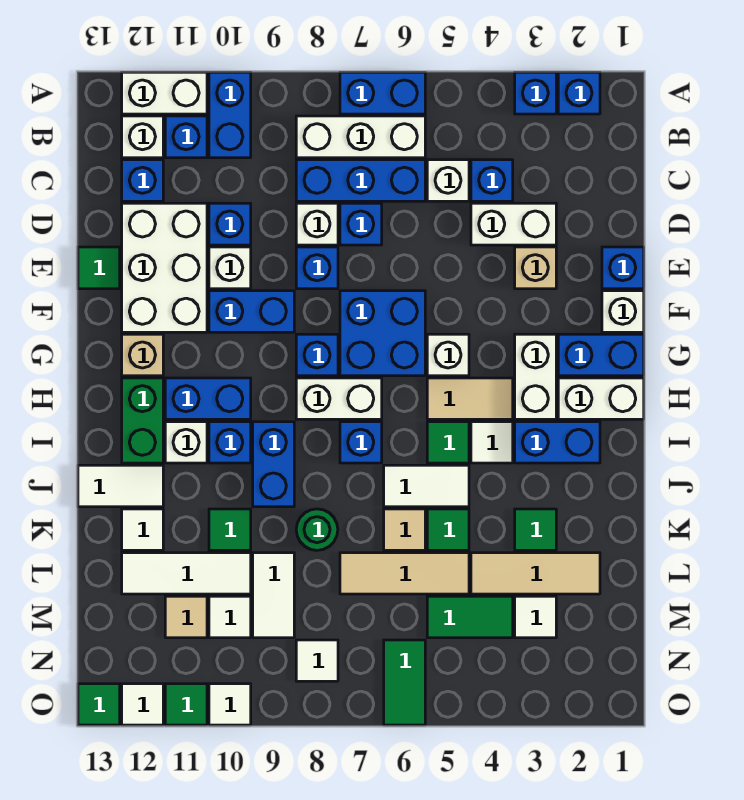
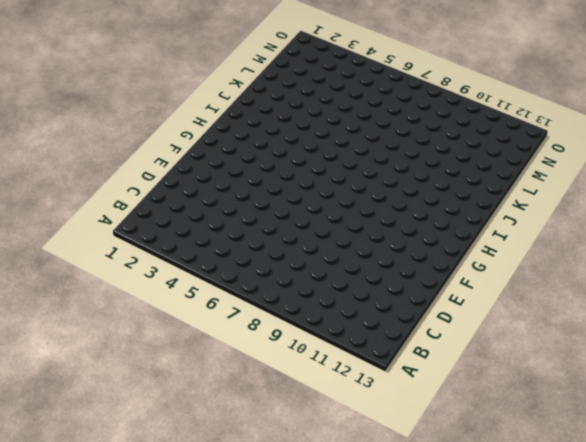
none -> blue brick A2 level 1
none -> blue brick A3 level 1
none -> blue brick A6:A7 level 1
none -> blue brick A10:B10 level 1

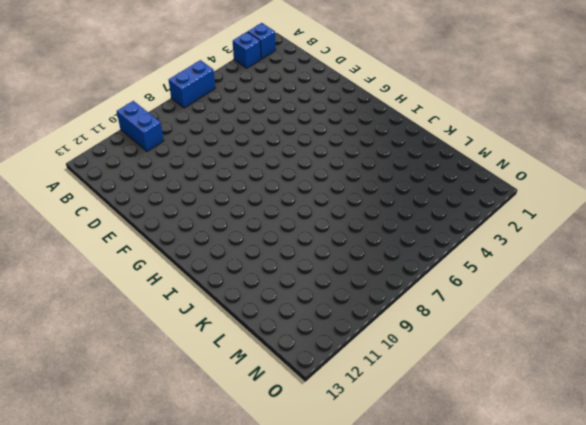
none -> white brick A11:A12 level 1
none -> white brick B6:B8 level 1
none -> blue brick B11 level 1
none -> white brick B12 level 1

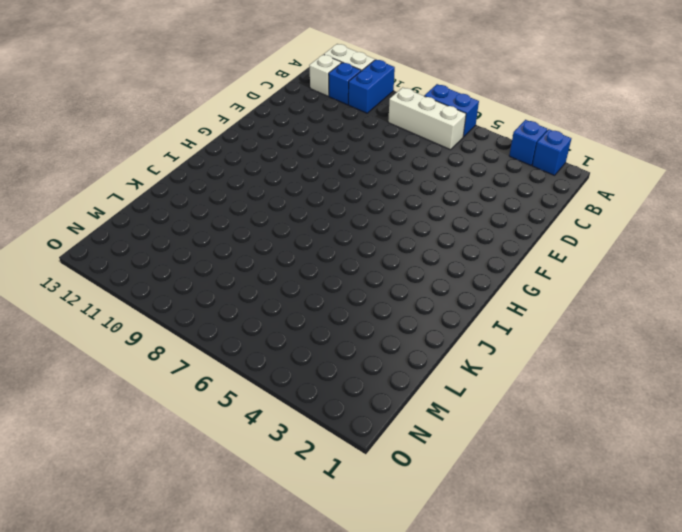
none -> blue brick C4 level 1
none -> white brick C5 level 1
none -> blue brick C6:C8 level 1
none -> blue brick C12 level 1

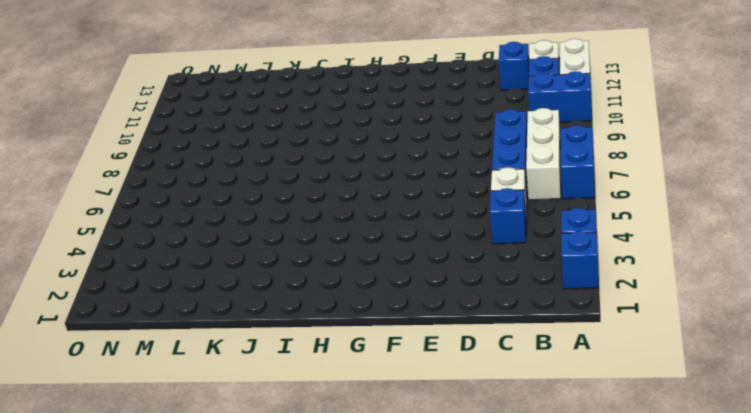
none -> white brick D3:D4 level 1
none -> blue brick D7 level 1
none -> white brick D8 level 1
none -> blue brick D10 level 1

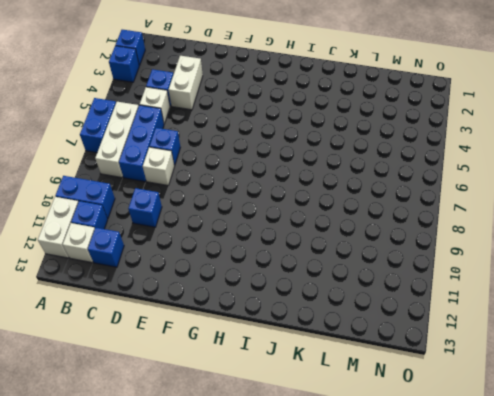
none -> white brick D11:F12 level 1
none -> blue brick E1 level 1
none -> tan brick E3 level 1
none -> blue brick E8 level 1

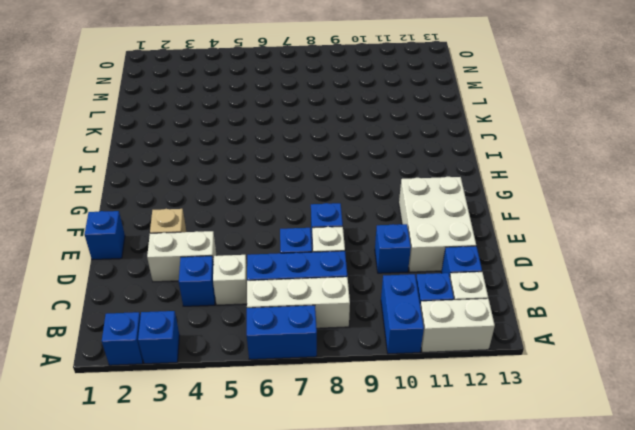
none -> white brick E10 level 1
none -> green tile E13 level 1
none -> white brick F1 level 1
none -> blue brick F6:G7 level 1

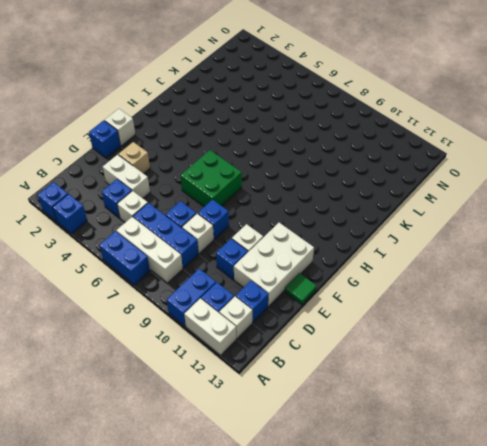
green brick F6:G7 level 1 -> blue brick F6:G7 level 1
none -> blue brick F9:F10 level 1
none -> blue brick G1:G2 level 1
none -> white brick G3:H3 level 1
none -> white brick G5 level 1

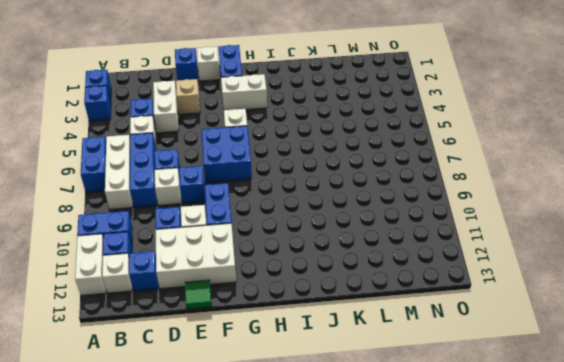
none -> blue brick G8 level 1
none -> tan brick G12 level 1
none -> white brick H1:H2 level 1
none -> tan tile H4:H5 level 1

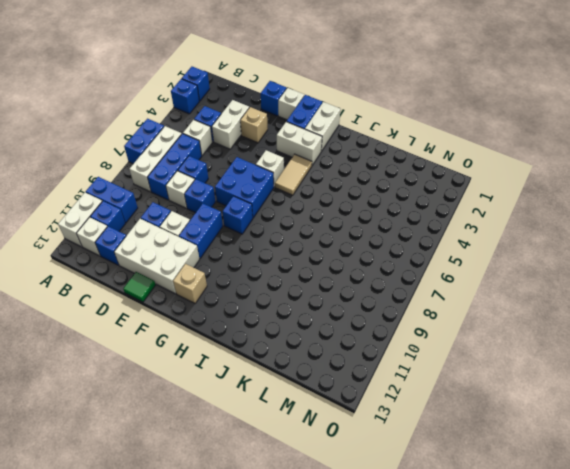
none -> white brick H7:H8 level 1
none -> blue brick H10:H11 level 1
none -> green brick H12:I12 level 1
none -> blue brick I2:I3 level 1

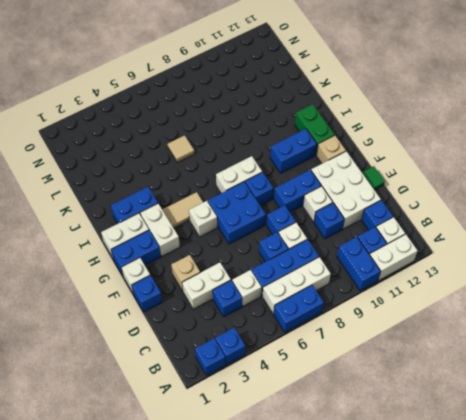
none -> white tile I4 level 1
none -> green tile I5 level 1
none -> blue brick I7 level 1
none -> blue brick I9:J9 level 1

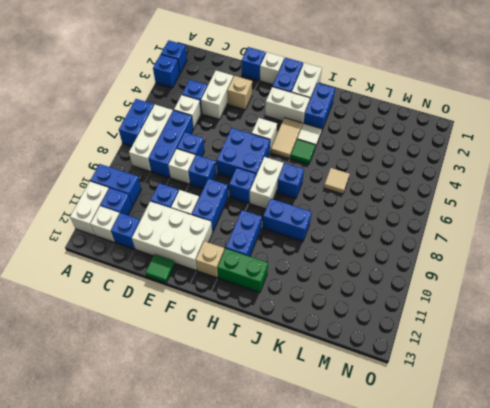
none -> blue brick I10 level 1
none -> white brick I11 level 1
none -> white tile J5:J6 level 1
none -> white tile J12:J13 level 1

